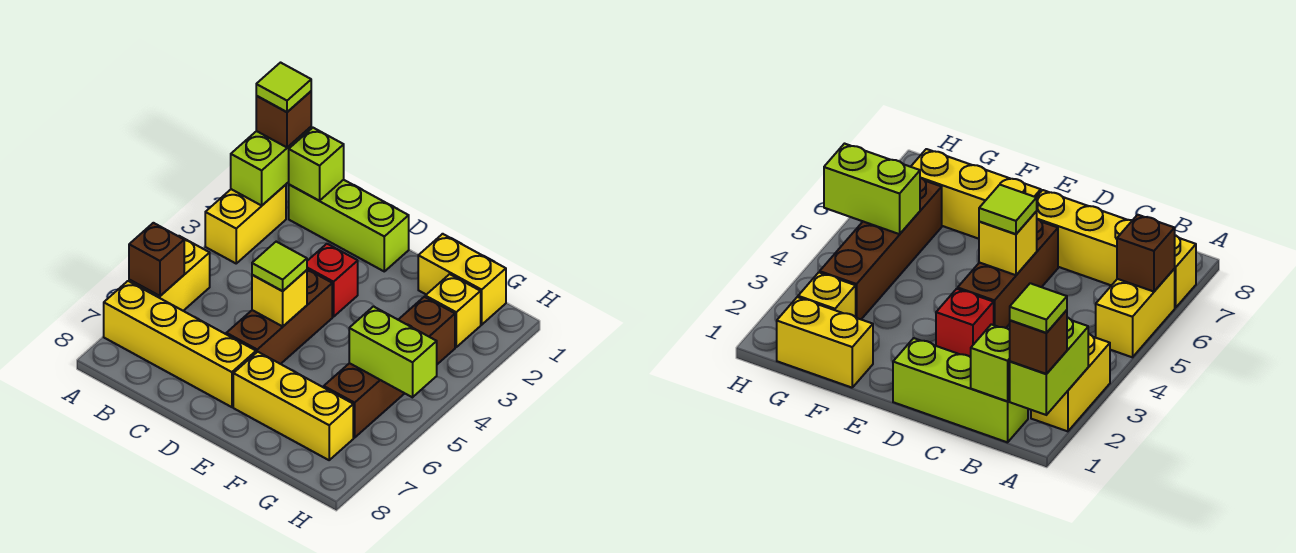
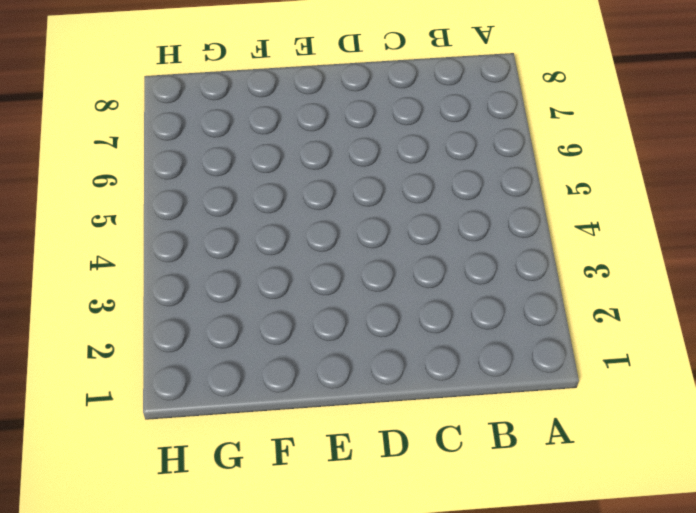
none -> yellow brick A2:A3 level 1
none -> yellow brick A5:A6 level 1
none -> yellow brick A7:D7 level 1

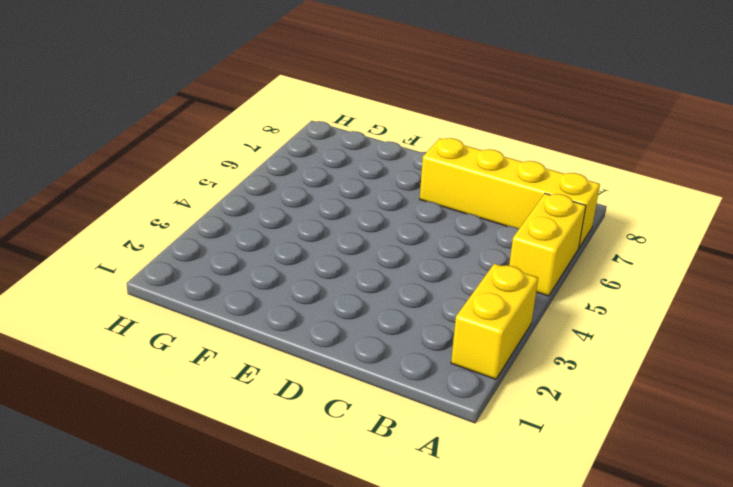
none -> lime brick B1:D1 level 1
none -> red brick D3 level 1
none -> brown brick D4:D6 level 1

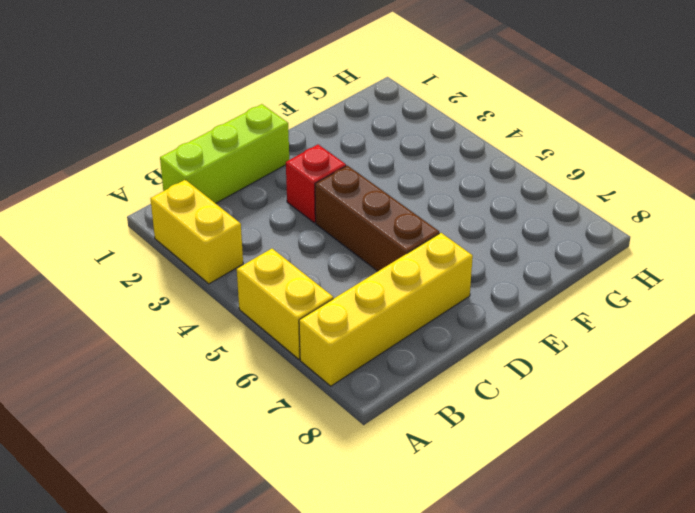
none -> yellow brick E7:G7 level 1
none -> yellow brick F1:G1 level 1
none -> yellow brick G2 level 1

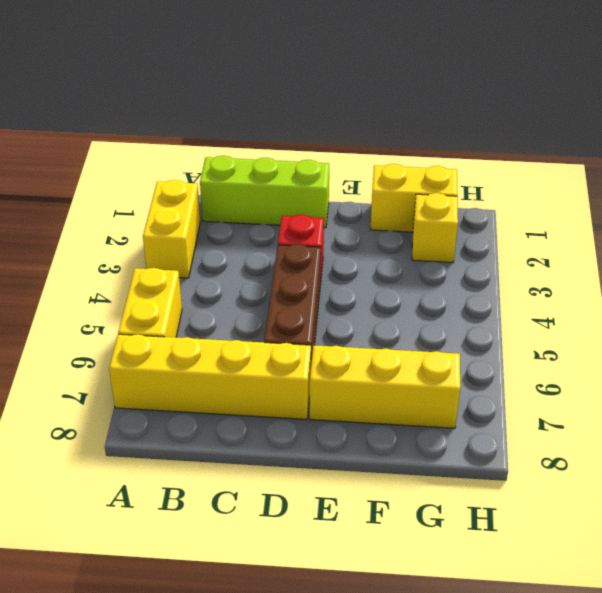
none -> brown brick G3:G6 level 1
none -> lime brick A1:A2 level 2
none -> brown brick A6 level 2

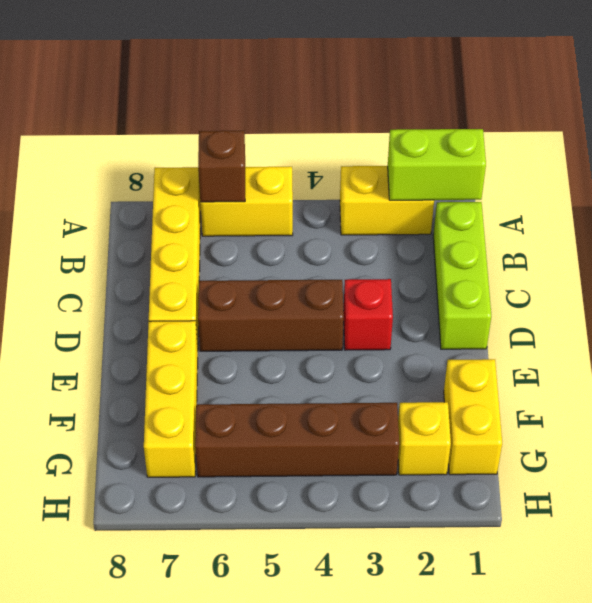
none -> lime brick B1 level 2
none -> yellow brick D5 level 2
none -> lime brick G5:H5 level 2

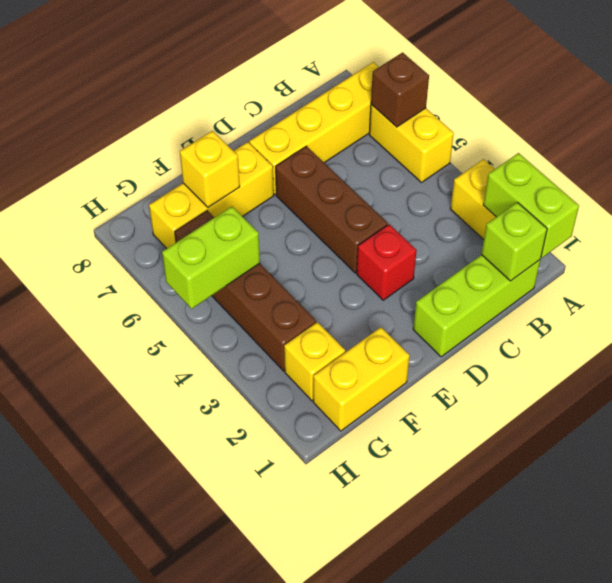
yellow brick F7 level 2 -> yellow brick D5 level 2
none -> brown brick A1 level 3
none -> lime tile D5 level 3
none -> lime tile A1 level 4

